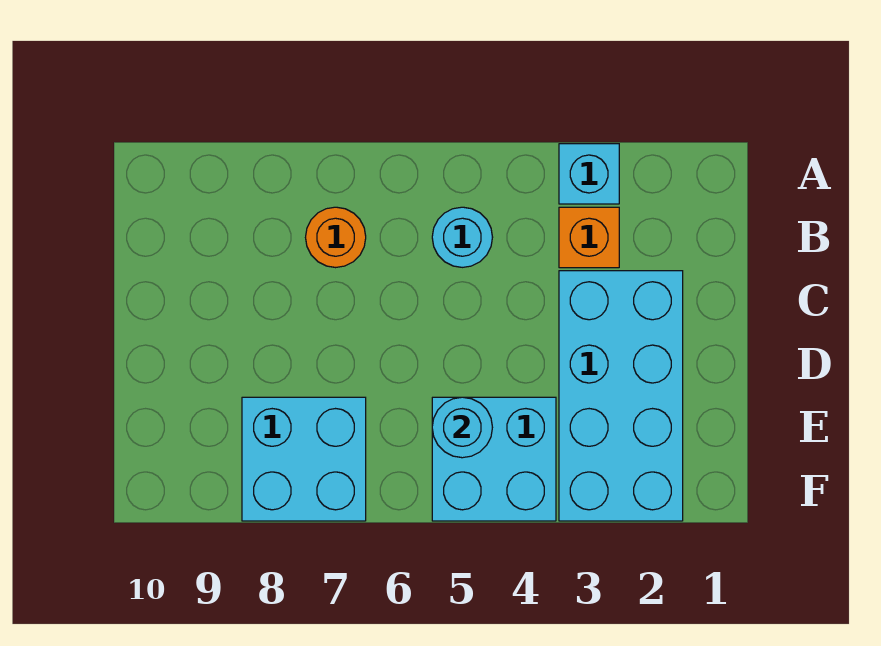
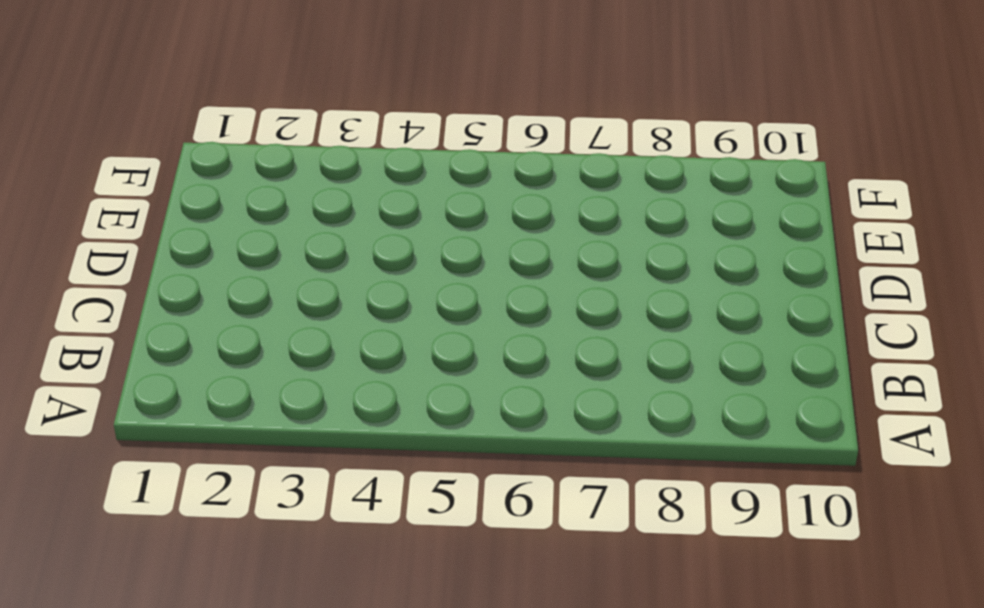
none -> cyan brick A3 level 1
none -> orange brick B3 level 1

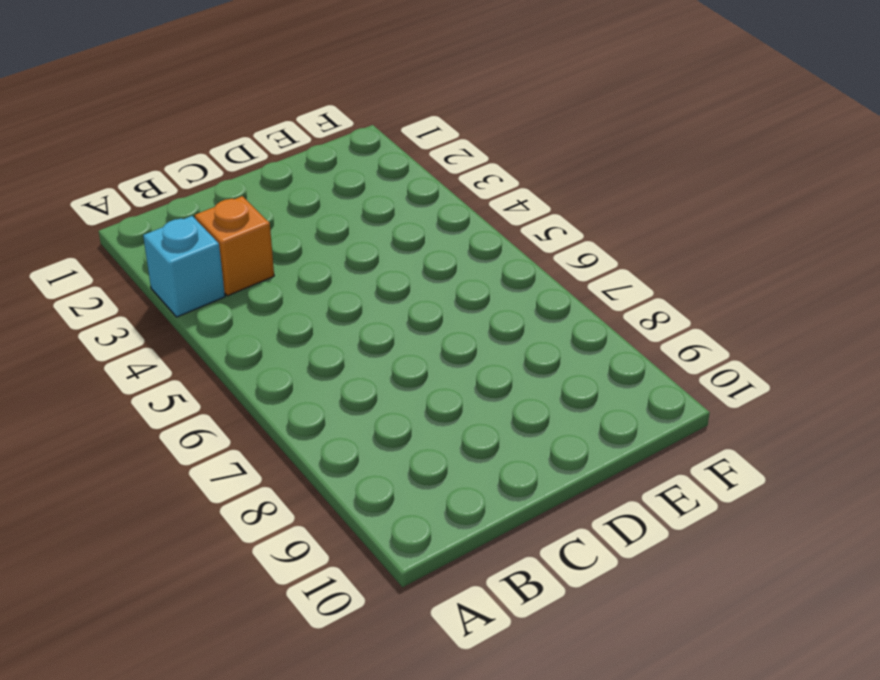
none -> cyan round brick B5 level 1
none -> orange round brick B7 level 1

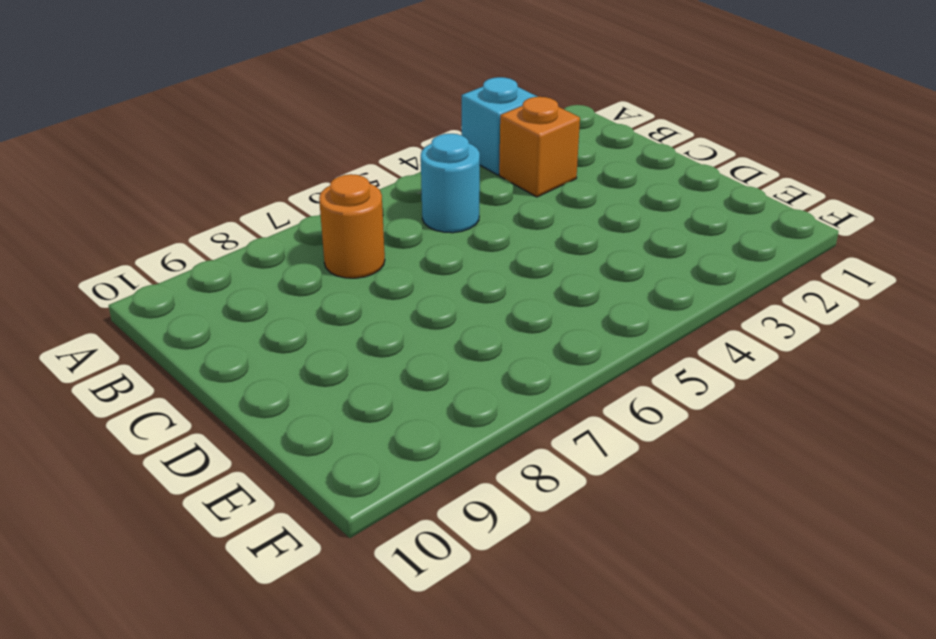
none -> cyan brick C2:F3 level 1
none -> cyan brick E4:F5 level 1

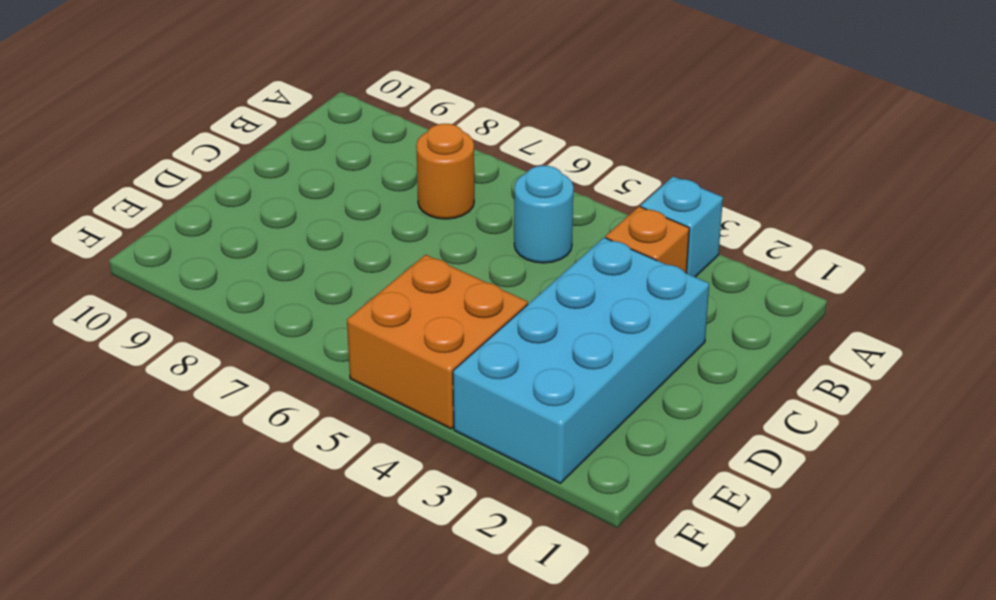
orange brick E4:F5 level 1 -> cyan brick E4:F5 level 1
none -> cyan brick E7:F8 level 1
none -> cyan round brick E5 level 2

